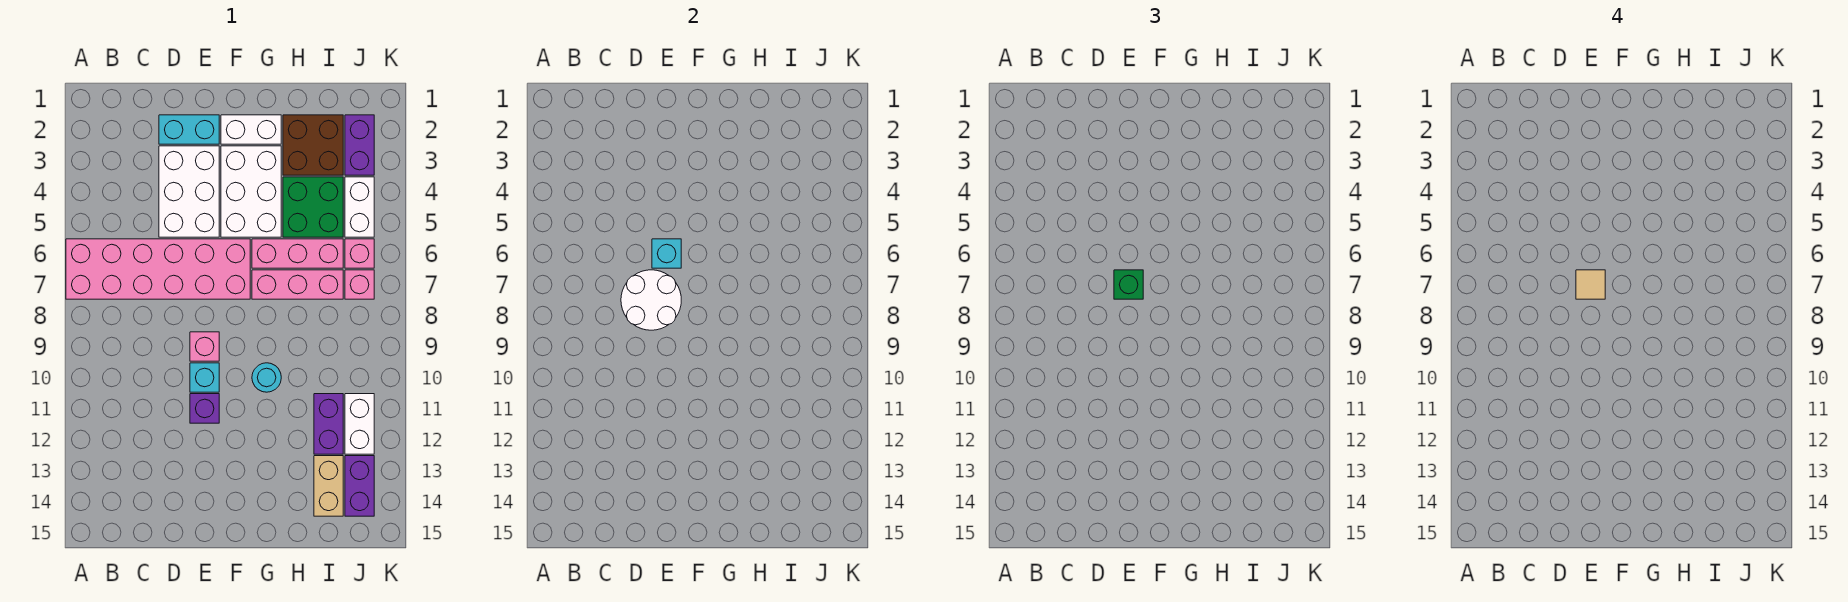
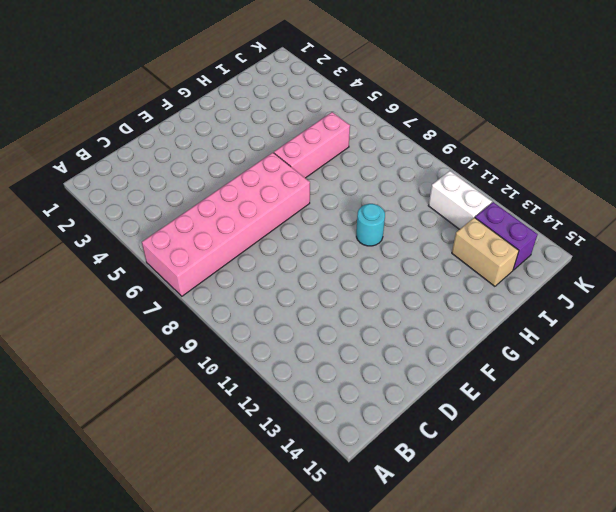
none -> cyan brick D2:E2 level 1
none -> white brick D3:E5 level 1
none -> pink brick E9 level 1

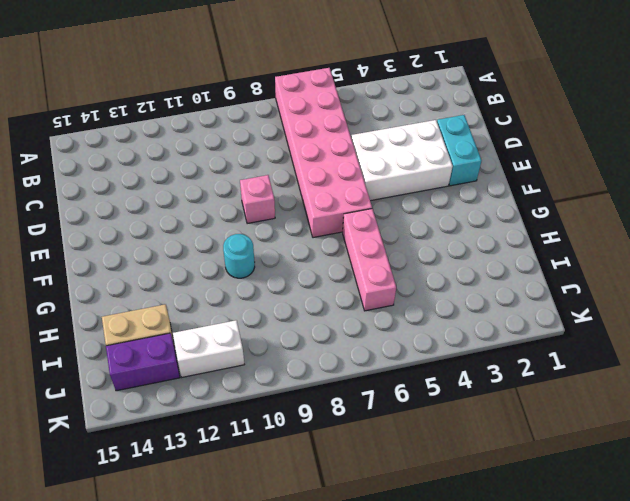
none -> cyan brick E10 level 1
none -> purple brick E11 level 1
none -> white brick F2:G2 level 1

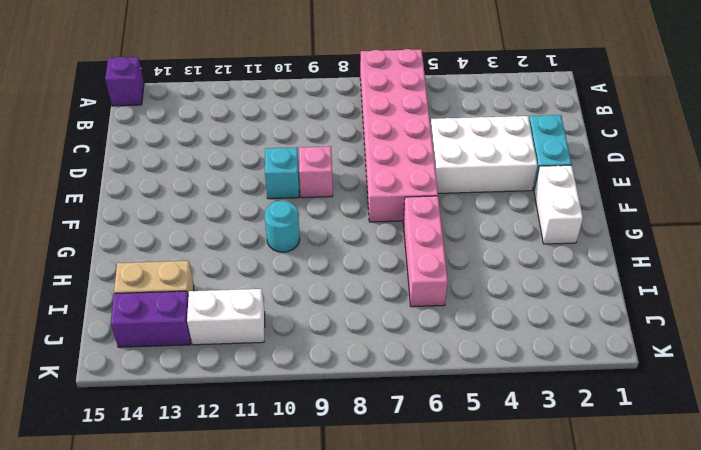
purple brick A15 level 1 -> purple brick E11 level 1
none -> white brick F3:G5 level 1
none -> pink brick G7:I7 level 1
none -> brown brick H2:I3 level 1

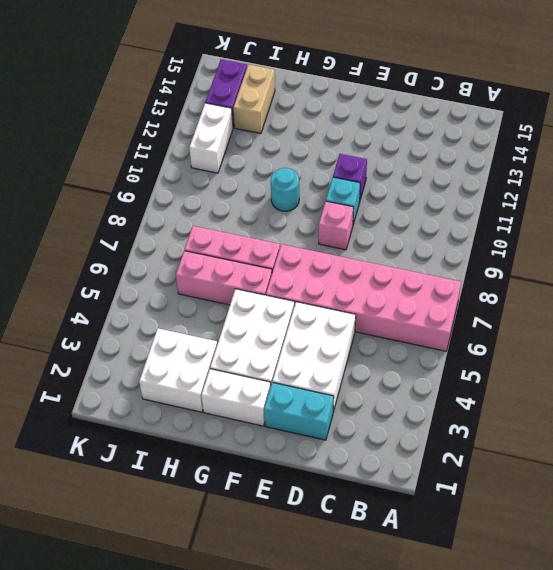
white brick H2:I3 level 1 -> brown brick H2:I3 level 1
none -> green brick H4:I5 level 1
none -> purple brick I11:I12 level 1
none -> purple brick J2:J3 level 1

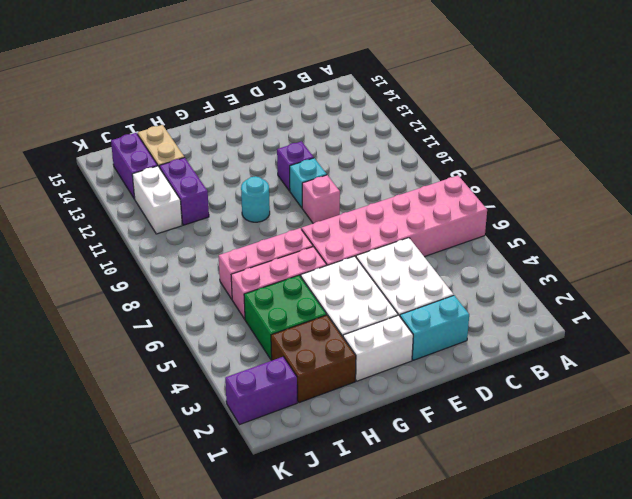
purple brick J2:K2 level 1 -> purple brick J2:J3 level 1
none -> white brick J4:J5 level 1
none -> pink brick J6 level 1
none -> pink brick J7 level 1

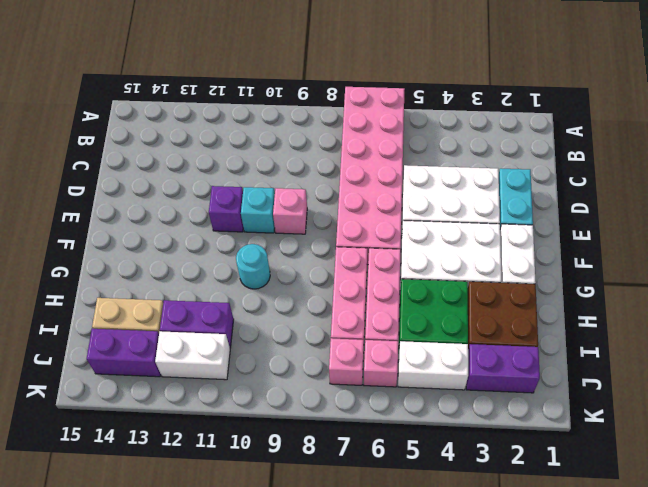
none -> white round brick D7:E8 level 2
none -> cyan brick E6 level 2
none -> green brick E7 level 3

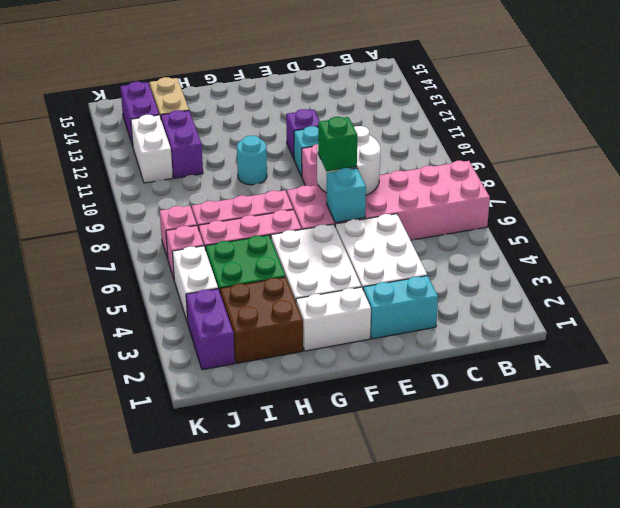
none -> tan tile E7 level 4

